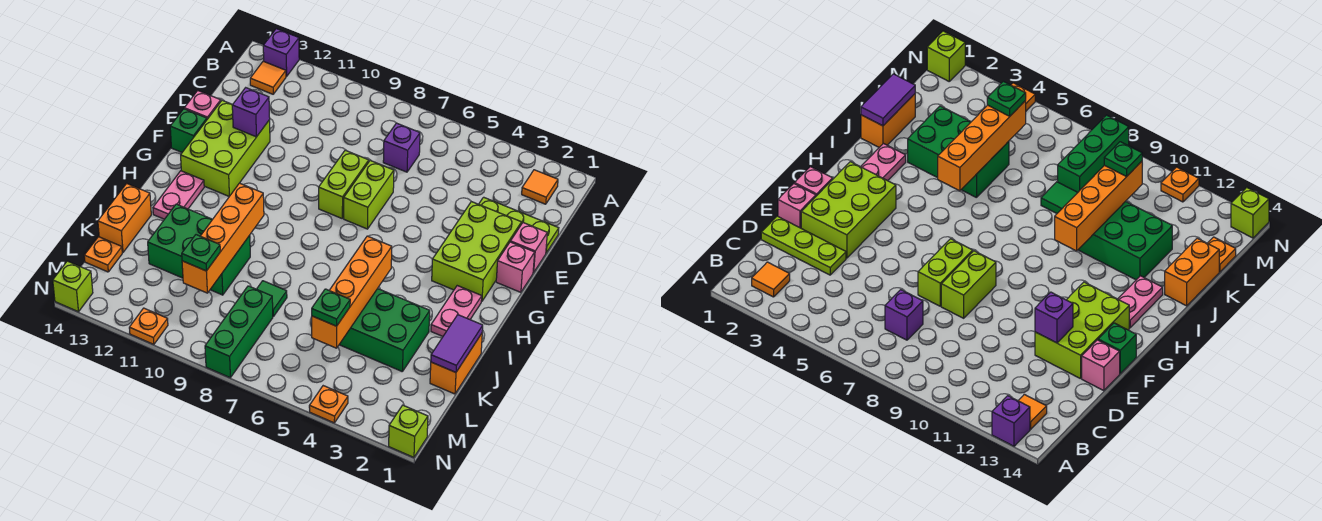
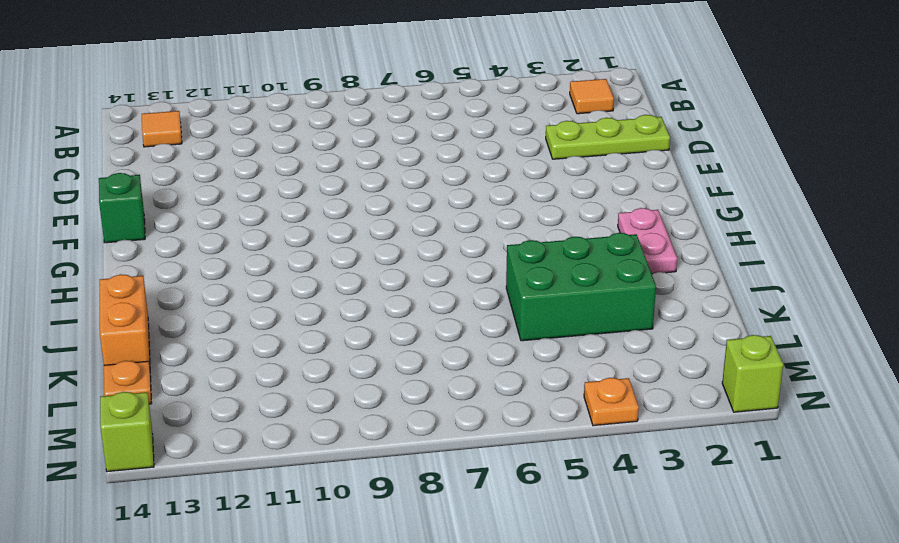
none -> purple brick A13 level 1
none -> purple brick C7 level 1
none -> pink brick E1 level 1
none -> lime brick E2:G3 level 1

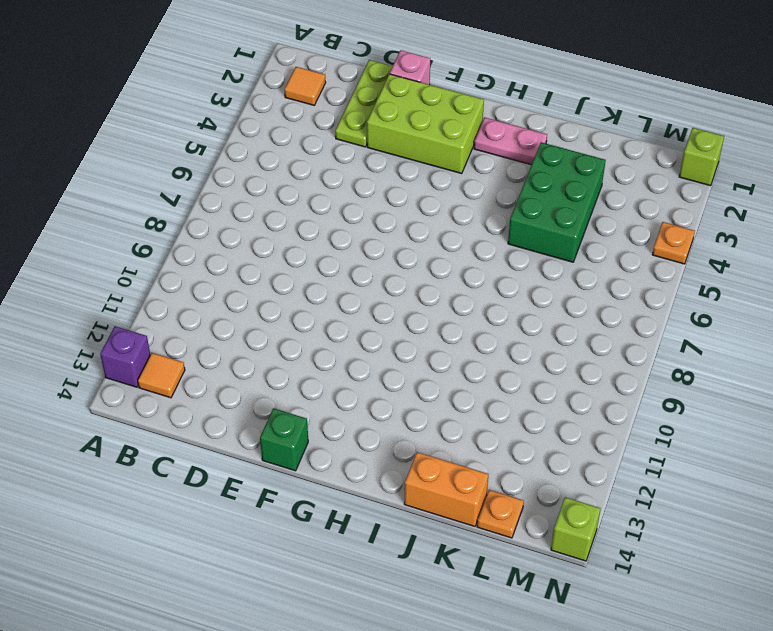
none -> purple brick C7 level 1
none -> lime brick E7:F7 level 1
none -> lime brick E8:F8 level 1
none -> lime brick E12:G13 level 1

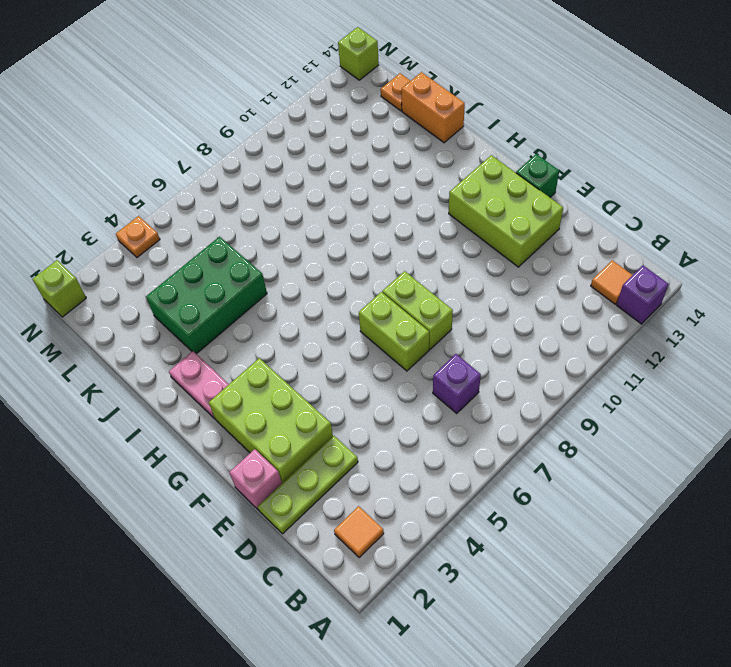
none -> pink brick E14 level 1
none -> pink brick F1 level 1
none -> pink plate H13:I13 level 1
none -> orange brick J1:K1 level 1

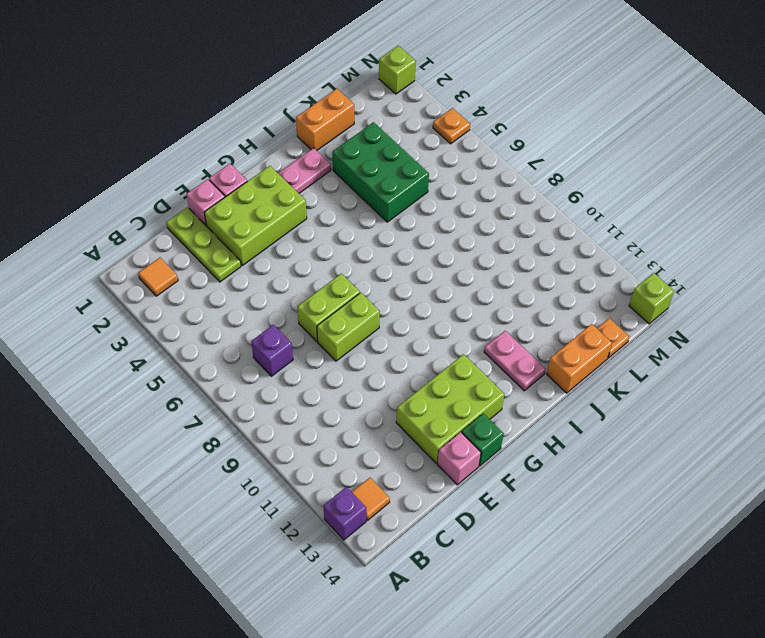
pink plate I12:I13 level 1 -> pink plate H13:I13 level 1
none -> green brick J10:K12 level 1
none -> green tile K8 level 1
none -> green brick L8:N8 level 1
none -> orange plate N11 level 1

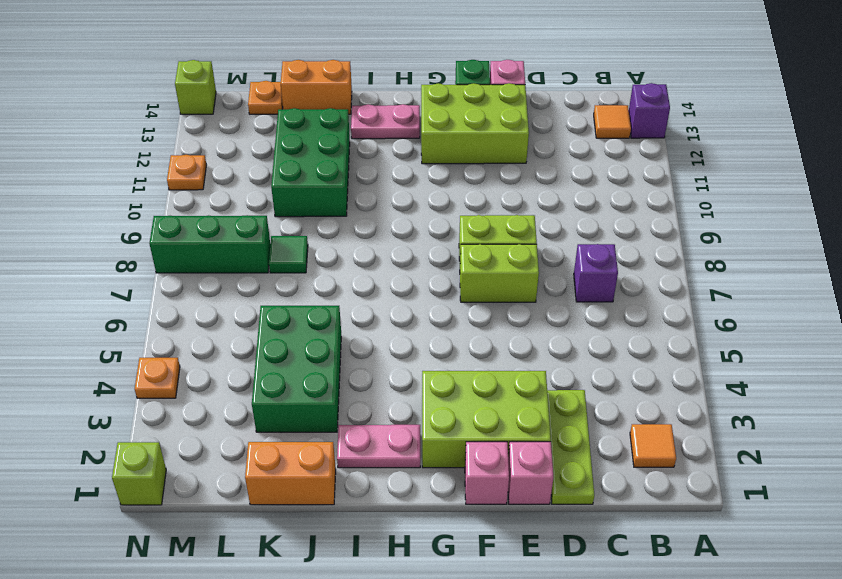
none -> purple brick E12 level 2
none -> orange brick I5:L5 level 2
none -> orange brick I10:L10 level 2
none -> purple tile J1:K1 level 2

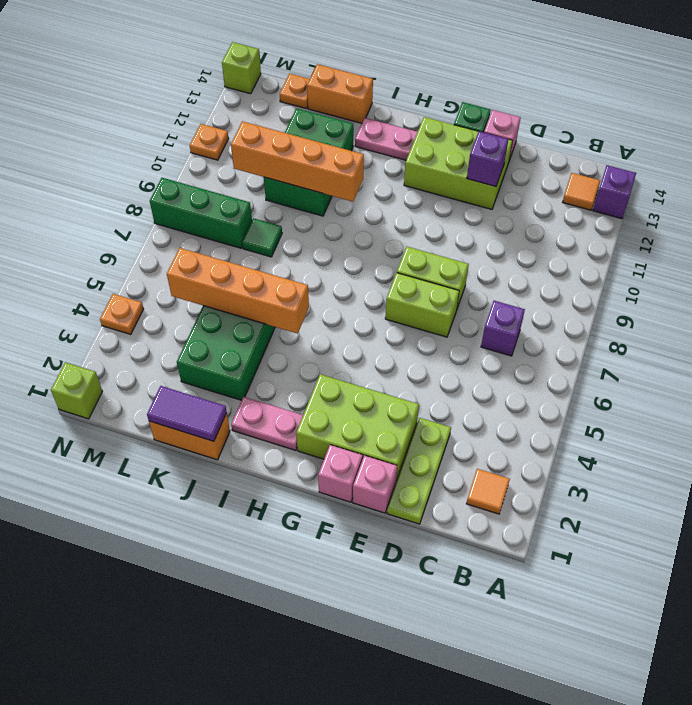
none -> green plate L5 level 3
none -> green plate L10 level 3

